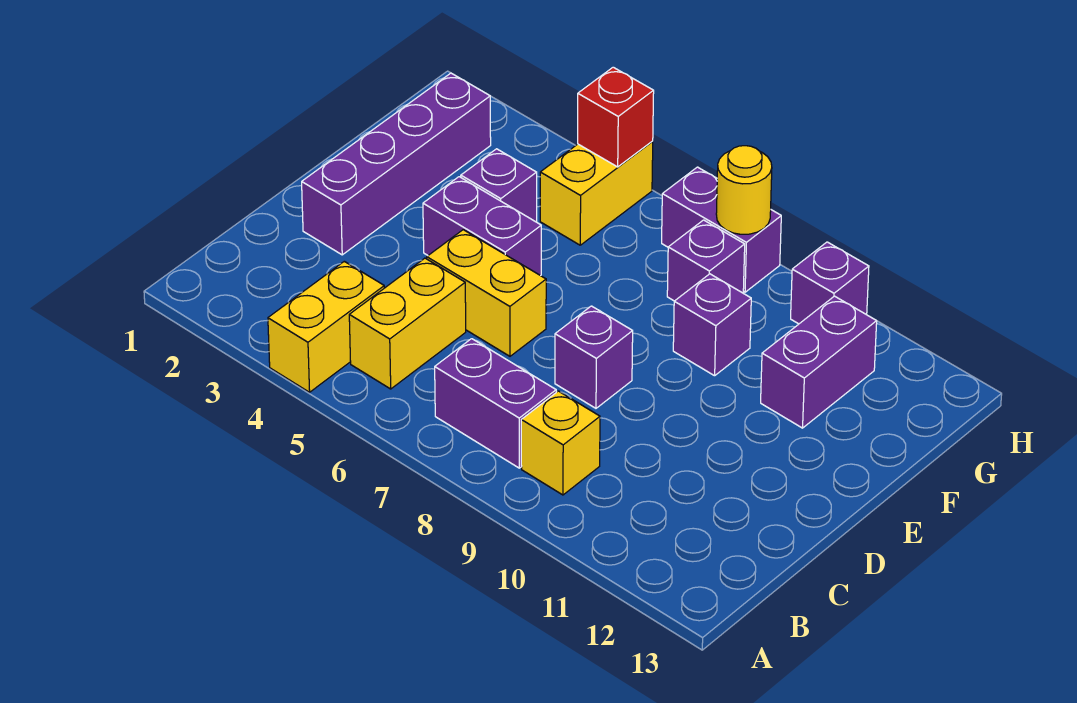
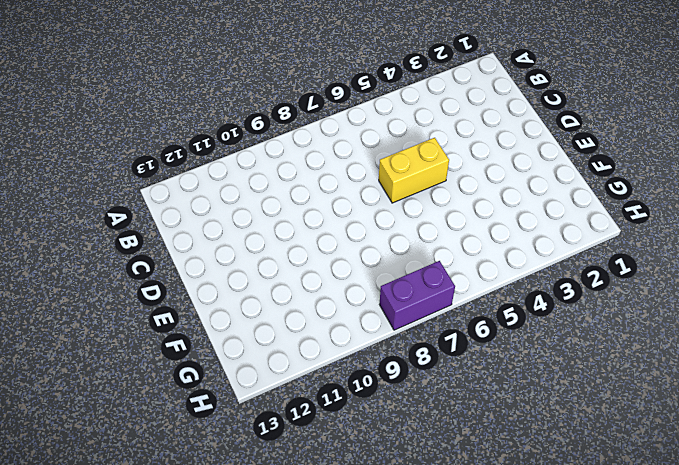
none -> yellow brick A4:B4 level 1
none -> yellow brick B5:C5 level 1
none -> purple brick B7:B8 level 1

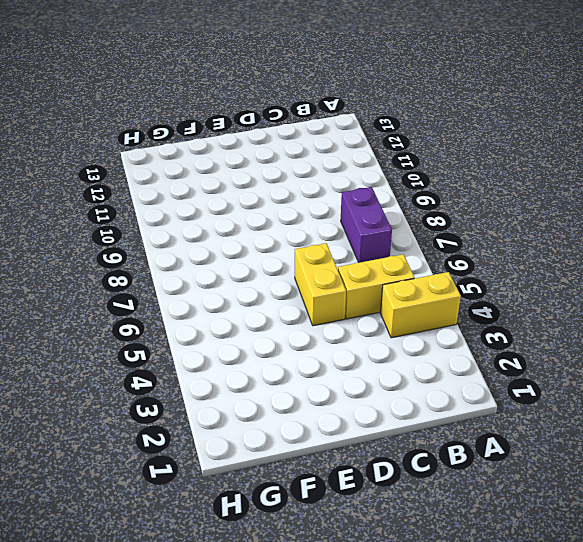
none -> yellow brick B9 level 1
none -> purple brick D2:G2 level 1
none -> purple brick D8 level 1

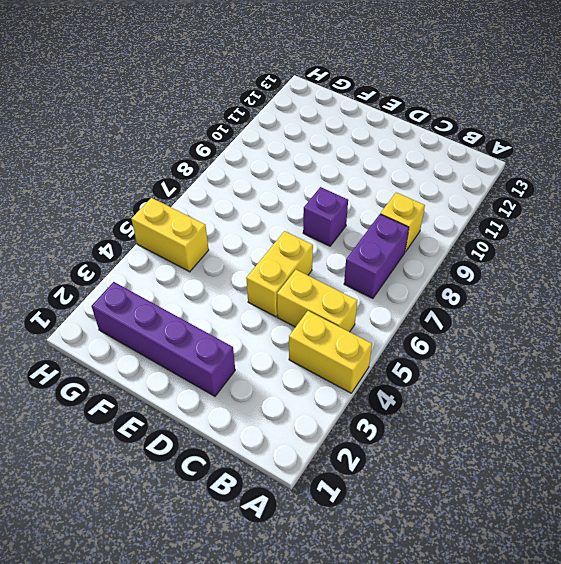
none -> purple brick E4:E5 level 1
none -> purple brick F4 level 1
none -> purple brick F9 level 1

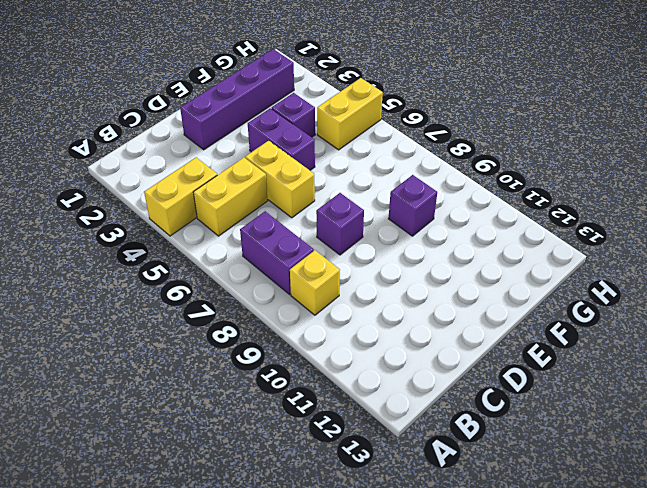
none -> purple brick F11:G11 level 1
none -> purple brick G8 level 1
none -> purple brick H7:H8 level 1

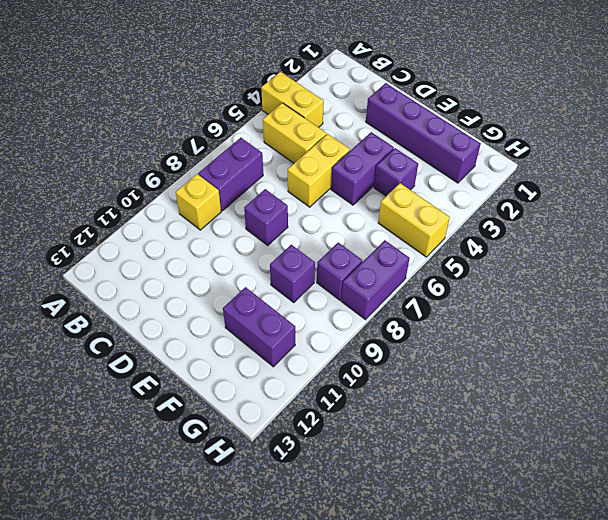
none -> purple brick H10 level 1
none -> red brick H5 level 2
none -> yellow round brick H8 level 2

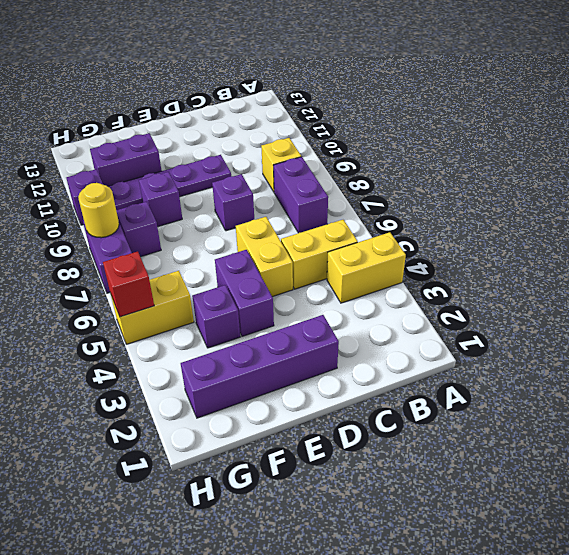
purple plate D10:G10 level 1 -> none

